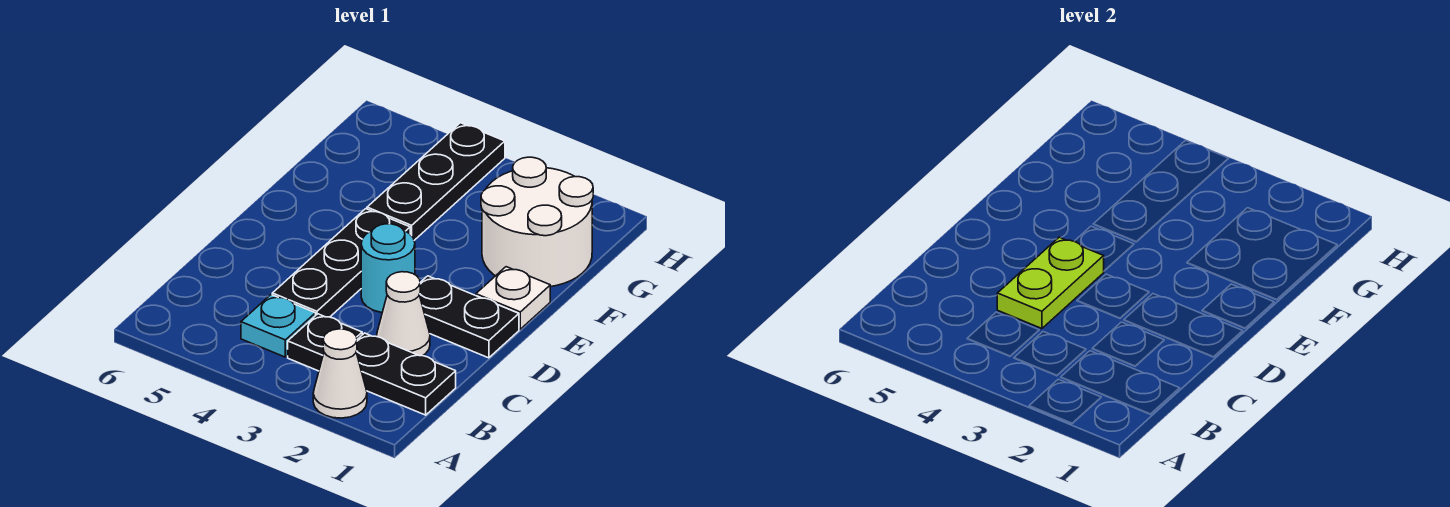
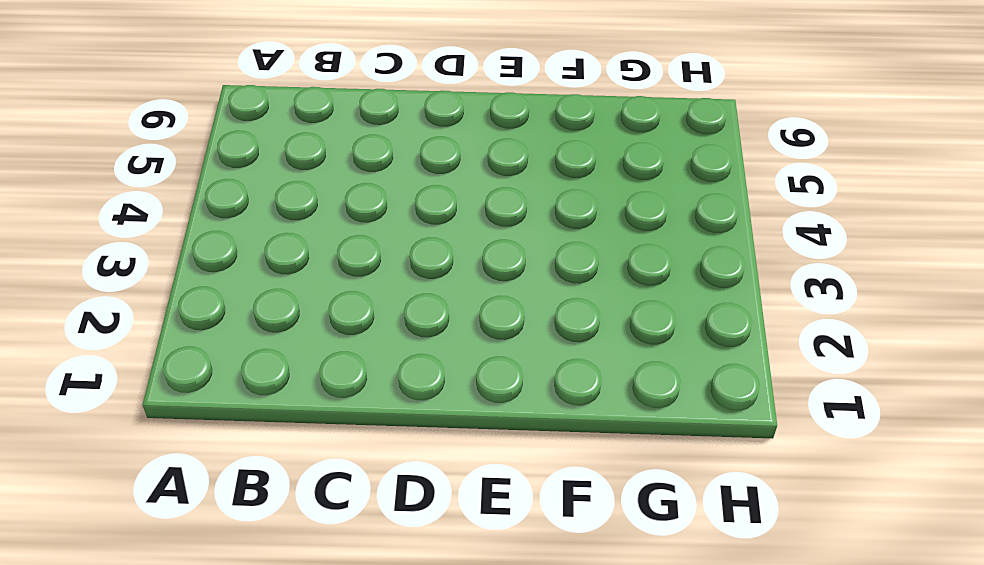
none -> white cone A2 level 1
none -> black plate B1:B2 level 1
none -> black plate B3 level 1

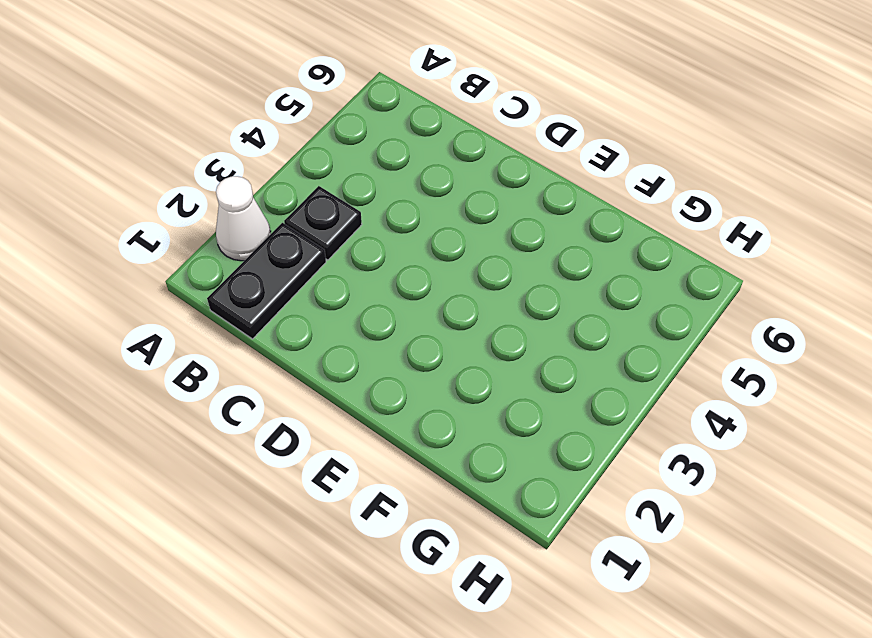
none -> cyan plate B4 level 1
none -> white cone C2 level 1
none -> black plate C4:E4 level 1

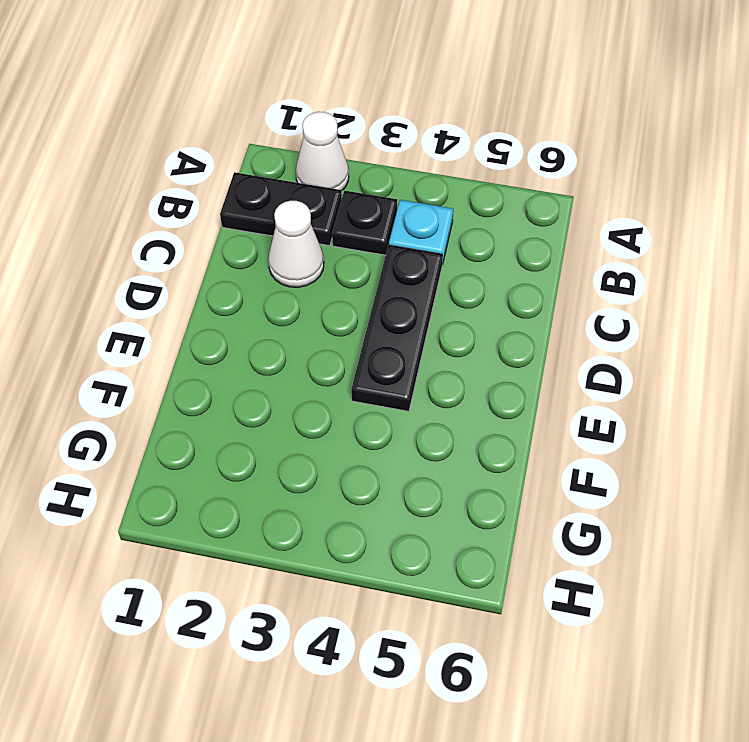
none -> black plate D1:D2 level 1
none -> cyan round brick D3 level 1
none -> white plate E1 level 1

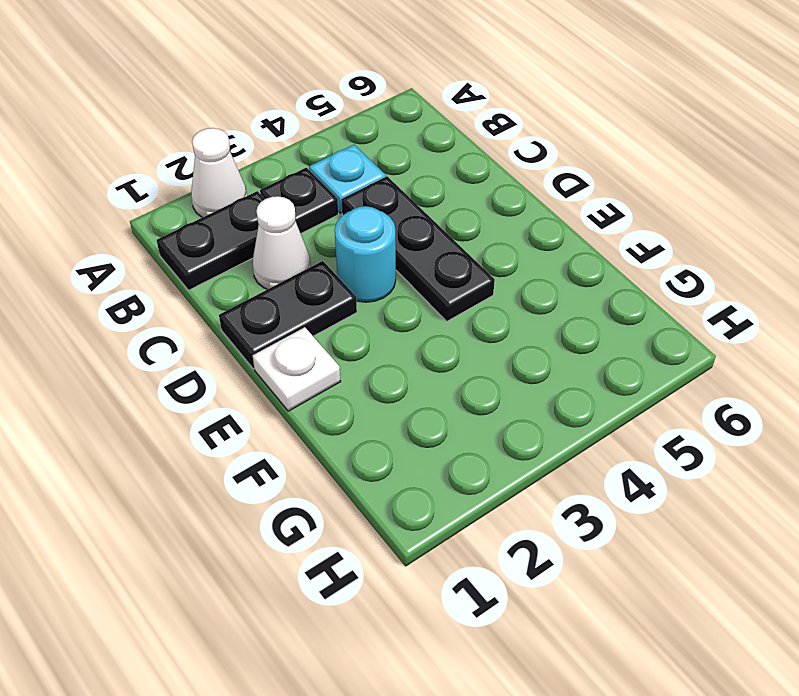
none -> white round brick F1:G2 level 1
none -> black plate F4:H4 level 1
none -> lime plate C4:D4 level 2

